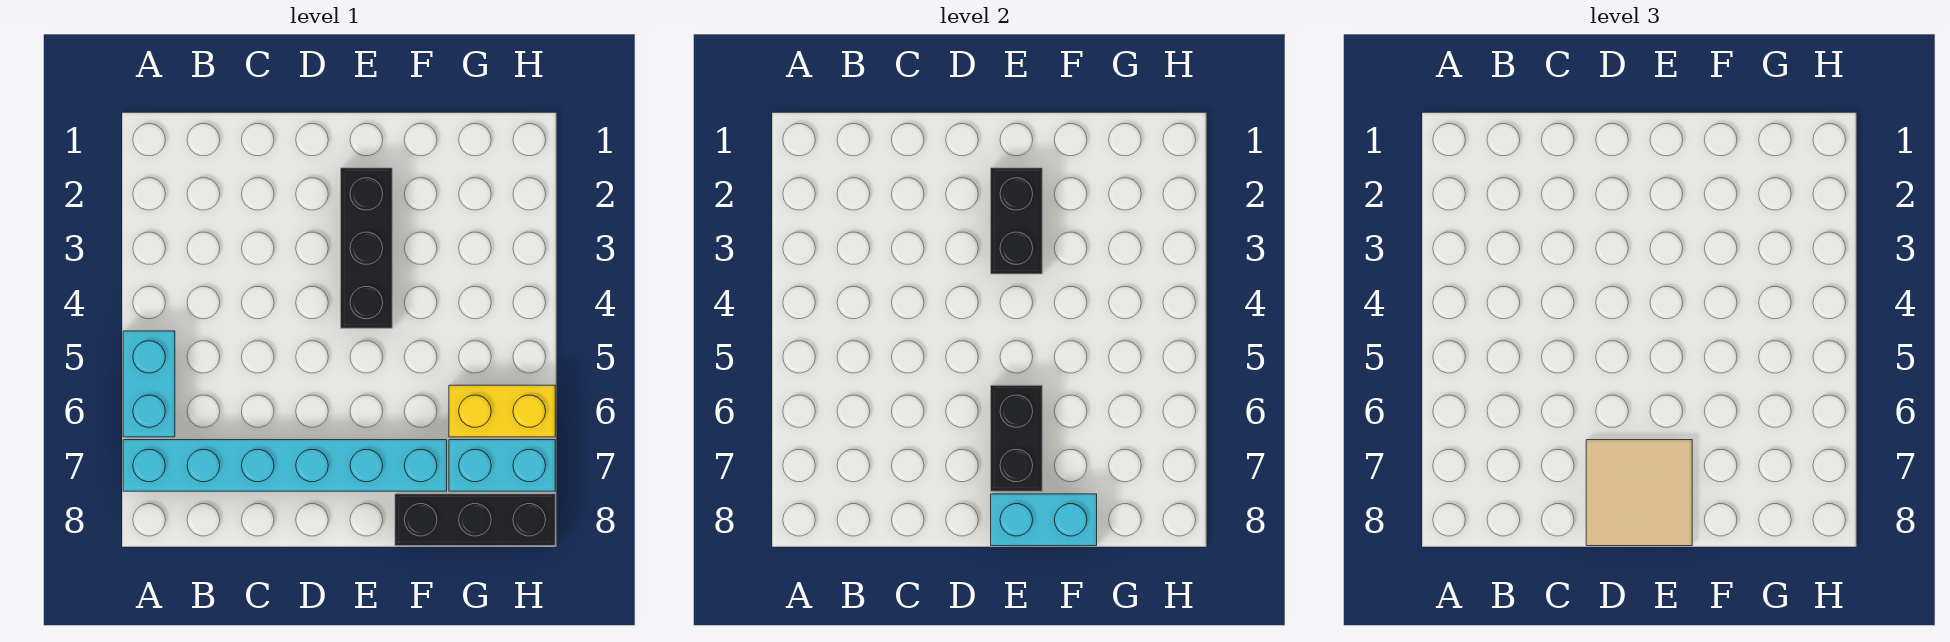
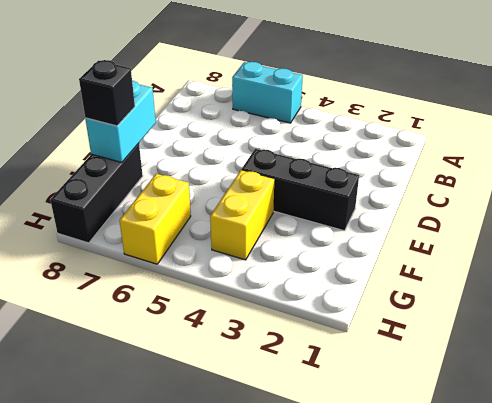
yellow brick F4:G4 level 1 -> none
black brick F8 level 3 -> none
none -> cyan brick A7:F7 level 1
none -> cyan brick G7:H7 level 1

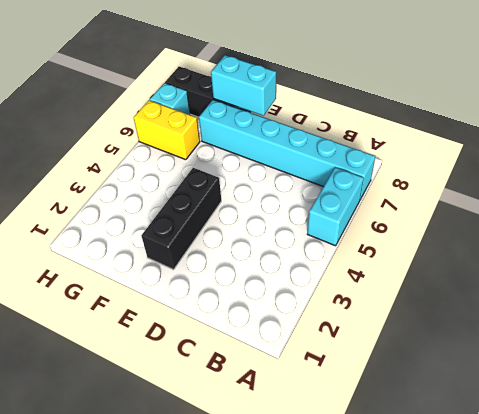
cyan brick H7 level 1 -> cyan brick G7:H7 level 1
none -> black brick E2:E3 level 2
none -> black brick E6:E7 level 2

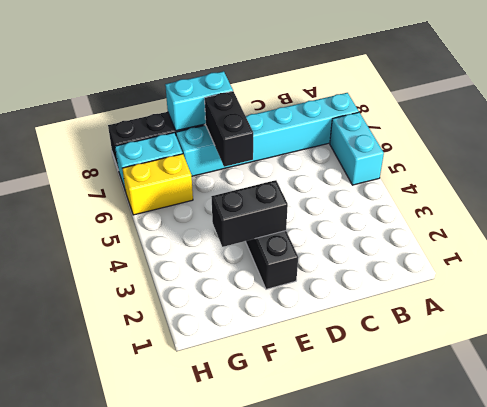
black brick E3:F3 level 2 -> black brick E2:E3 level 2
none -> tan tile D7:E8 level 3

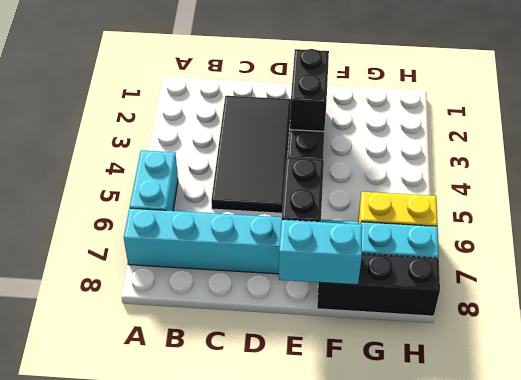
black tile C2:D5 level 1 -> none
none -> tan tile D7:E8 level 3

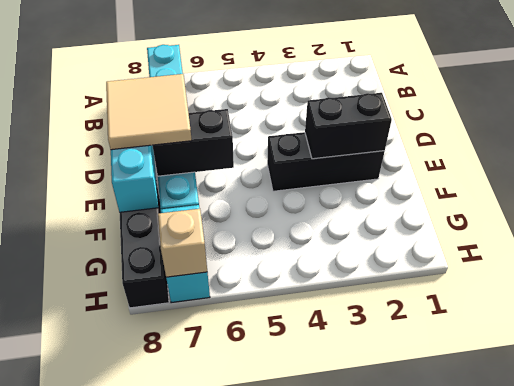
tan brick H7 level 2 -> none
none -> cyan brick A5:A6 level 1
none -> yellow brick G6:H6 level 1

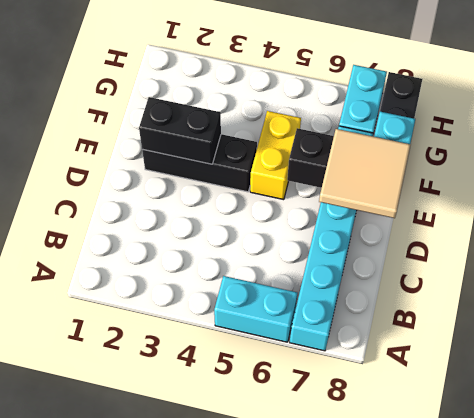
yellow brick E5:F5 level 1 -> yellow brick G6:H6 level 1

